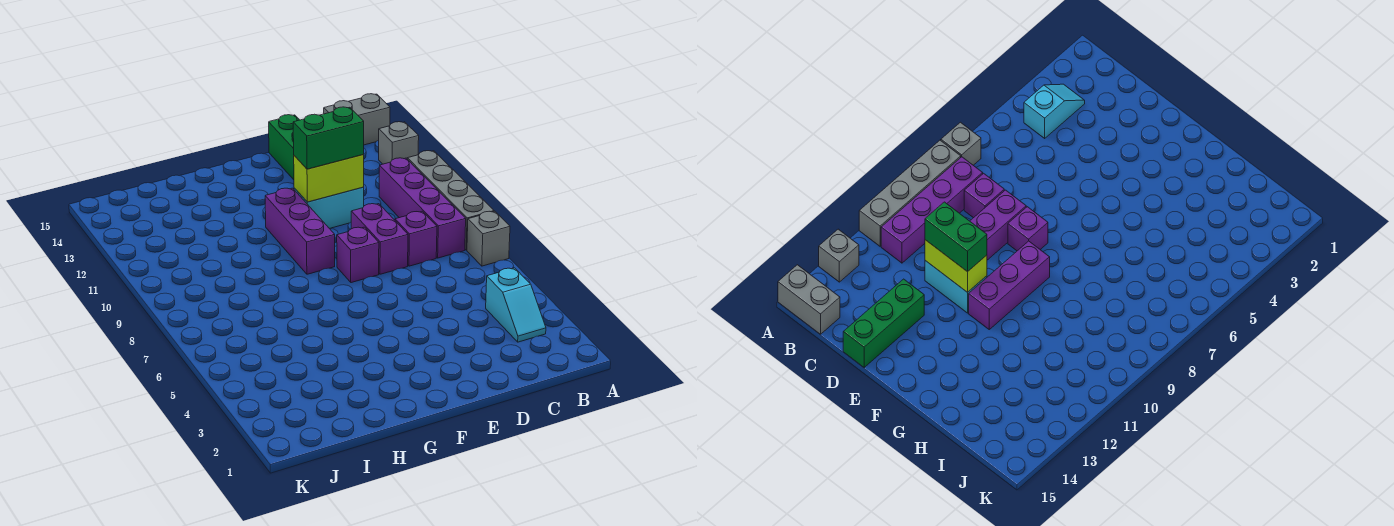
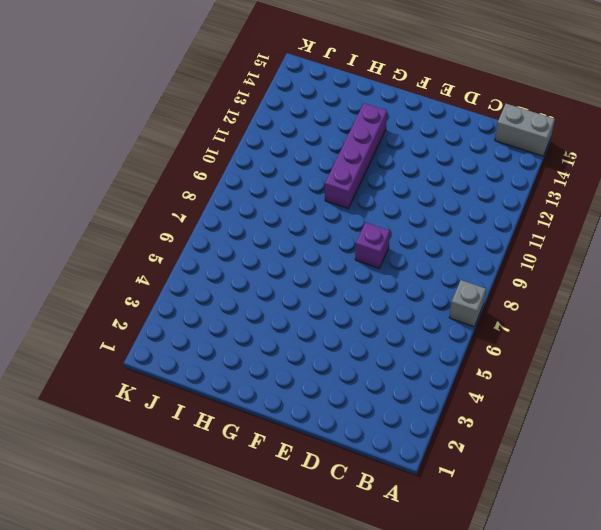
purple brick G10:G13 level 1 -> purple brick B8:B11 level 1
none -> grey brick A8:A11 level 1
none -> grey brick A13 level 1
none -> cyan slope B3:B4 level 1 top 4

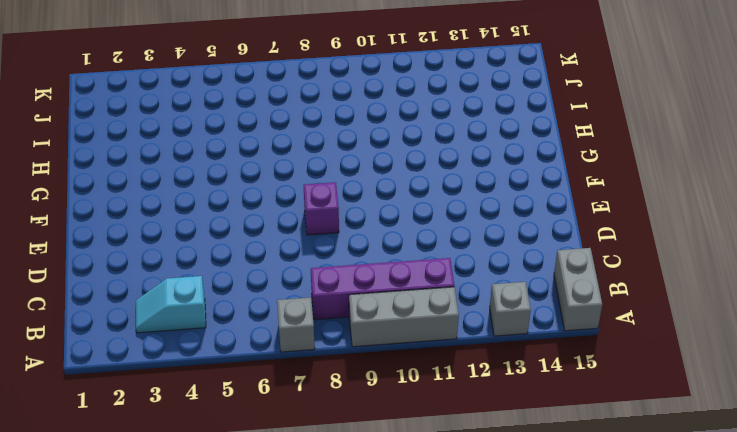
grey brick A9:A11 level 1 -> grey brick A8:A11 level 1
none -> purple brick C8 level 1
none -> purple brick D8:D9 level 1
none -> cyan brick D11:E11 level 1

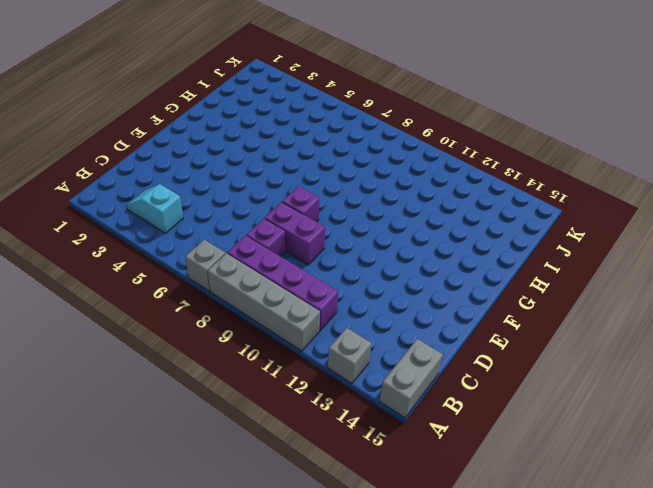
none -> cyan brick D11:E11 level 1
none -> green brick D13:D15 level 1
none -> purple brick F9:F11 level 1

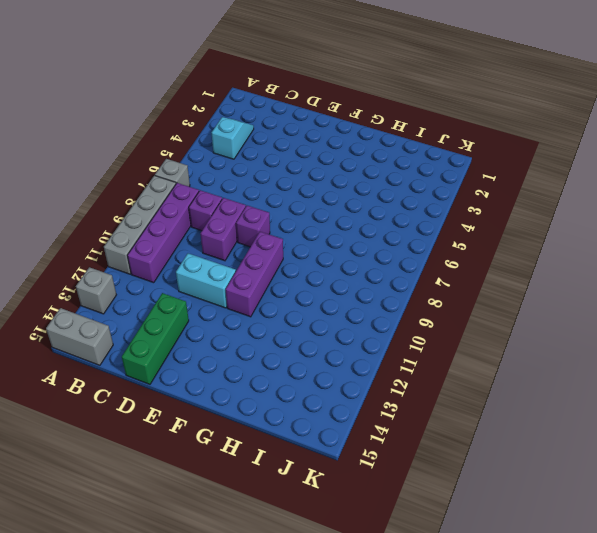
none -> lime brick D11:E11 level 2
none -> green brick D11:E11 level 3

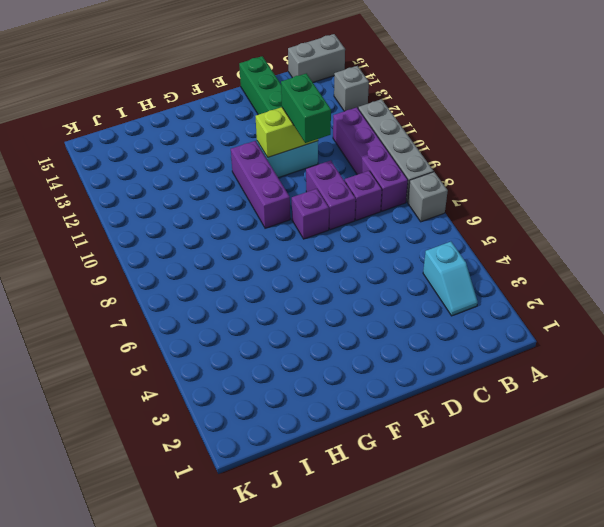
green brick D10:D11 level 3 -> green brick D11:E11 level 3

